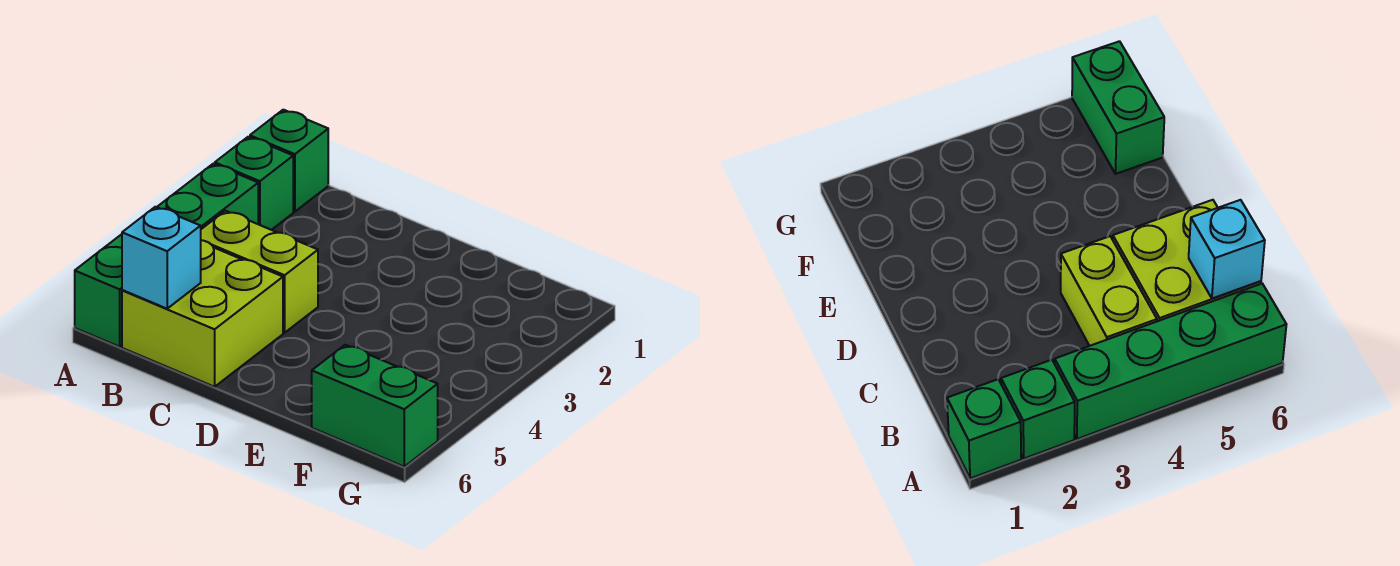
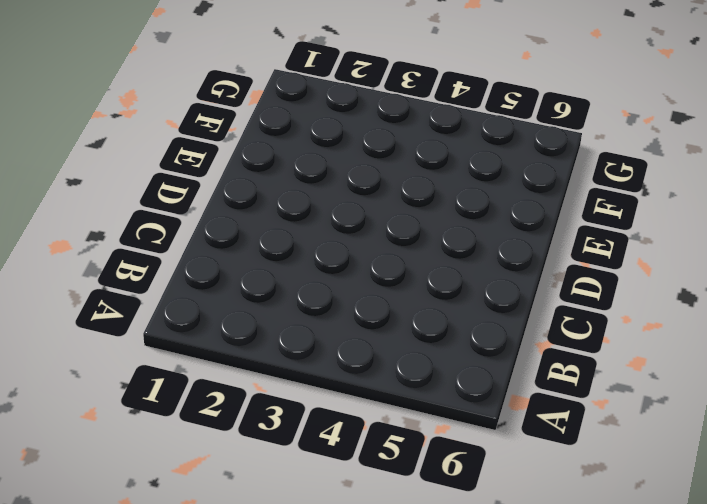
none -> green brick A1 level 1
none -> green brick A2 level 1

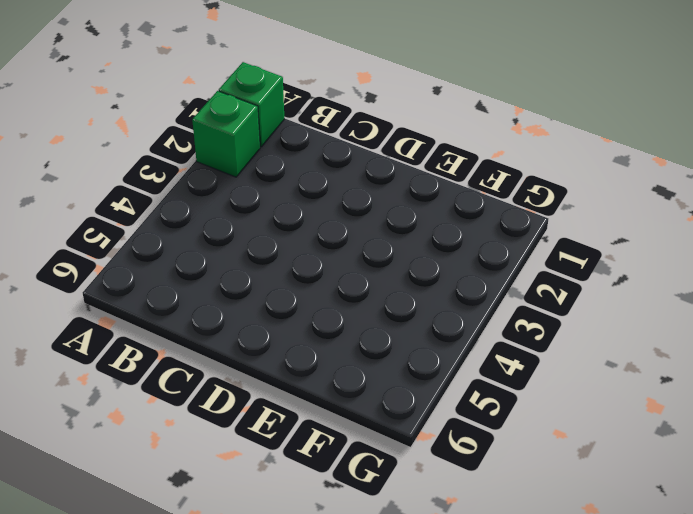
none -> green brick A3:A6 level 1
none -> lime brick B4:C4 level 1

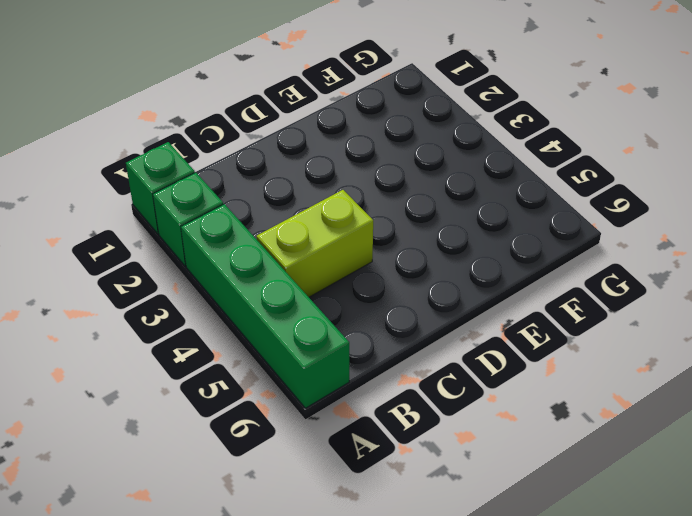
none -> lime brick B5:C6 level 1
none -> green brick F6:G6 level 1

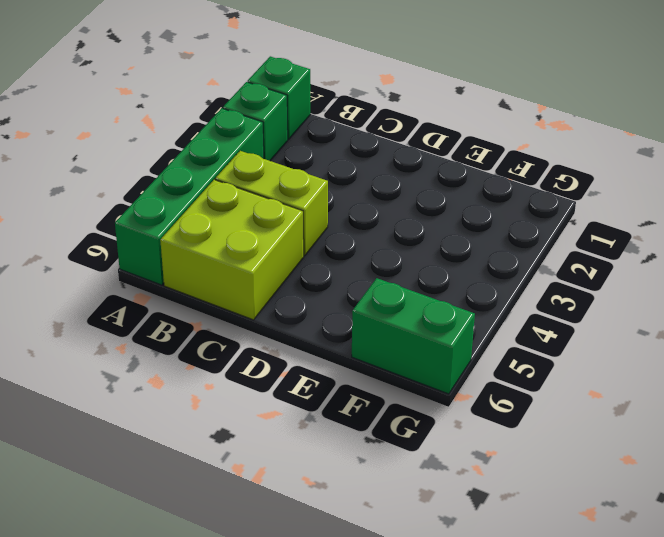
none -> cyan brick B6 level 2

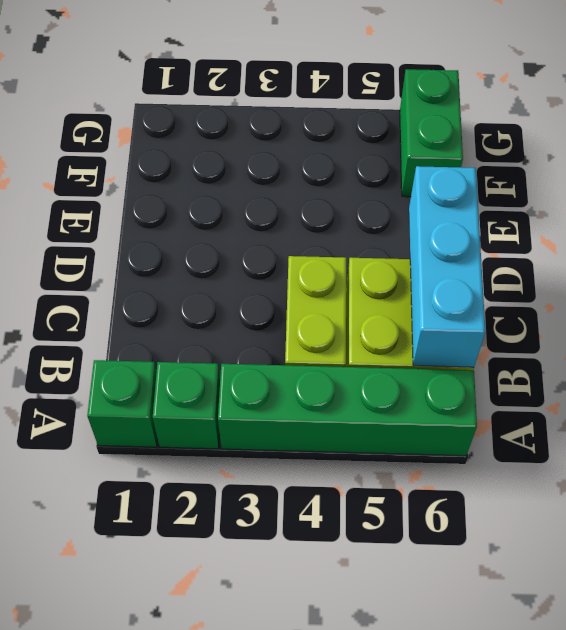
cyan brick B6:D6 level 2 -> cyan brick B6 level 2

